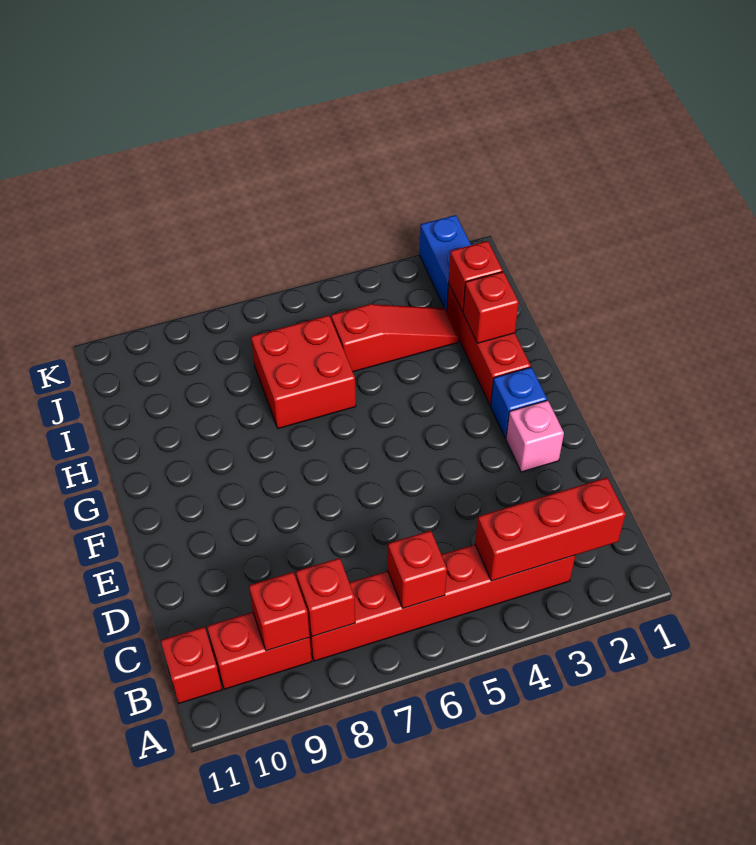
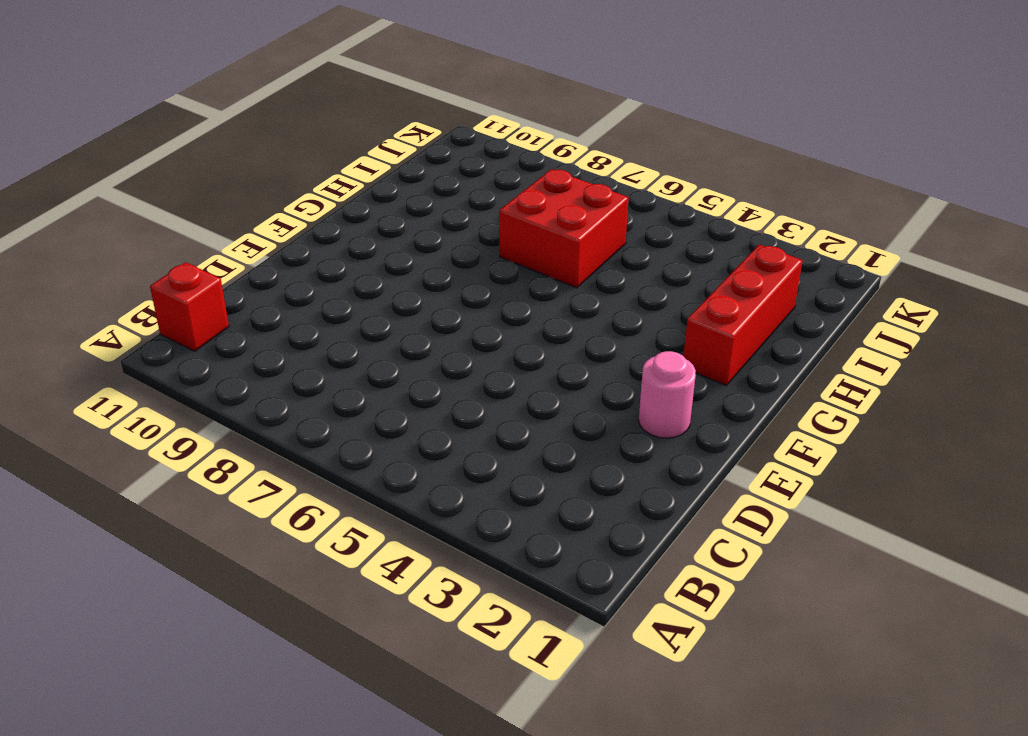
pink round brick E2 level 1 -> pink brick E2 level 1
none -> red brick B3:B8 level 1
none -> red brick B9:B10 level 1
none -> blue brick F2 level 1

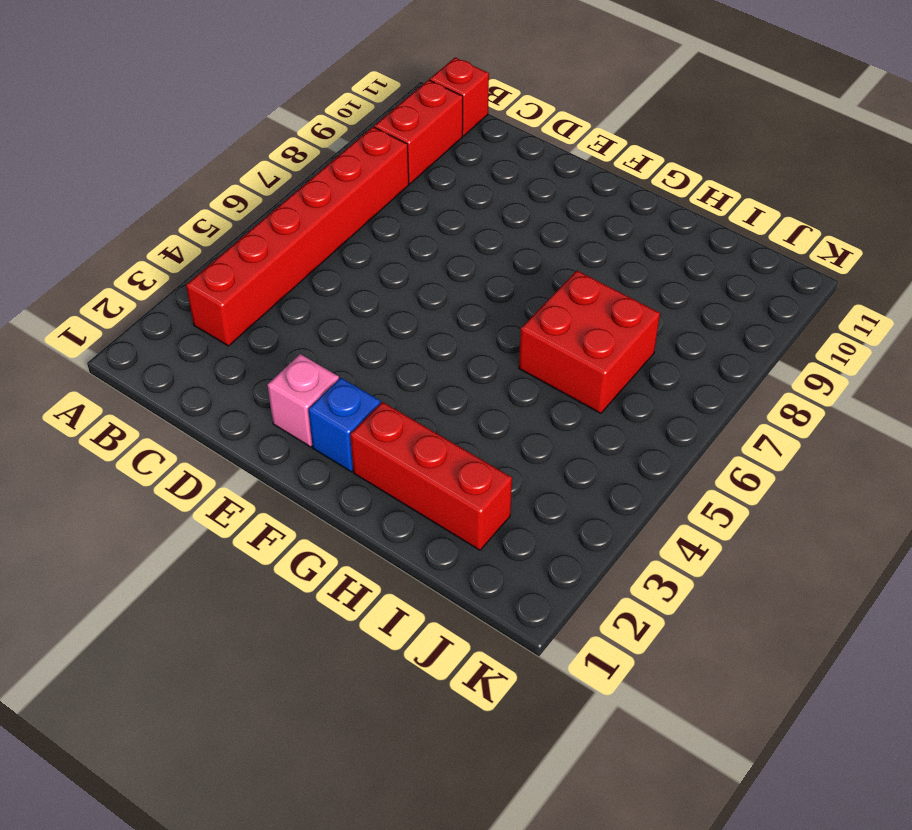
none -> red slope I3:I5 level 1 top 5
none -> blue brick J2:K2 level 1
none -> red brick B2:B4 level 2

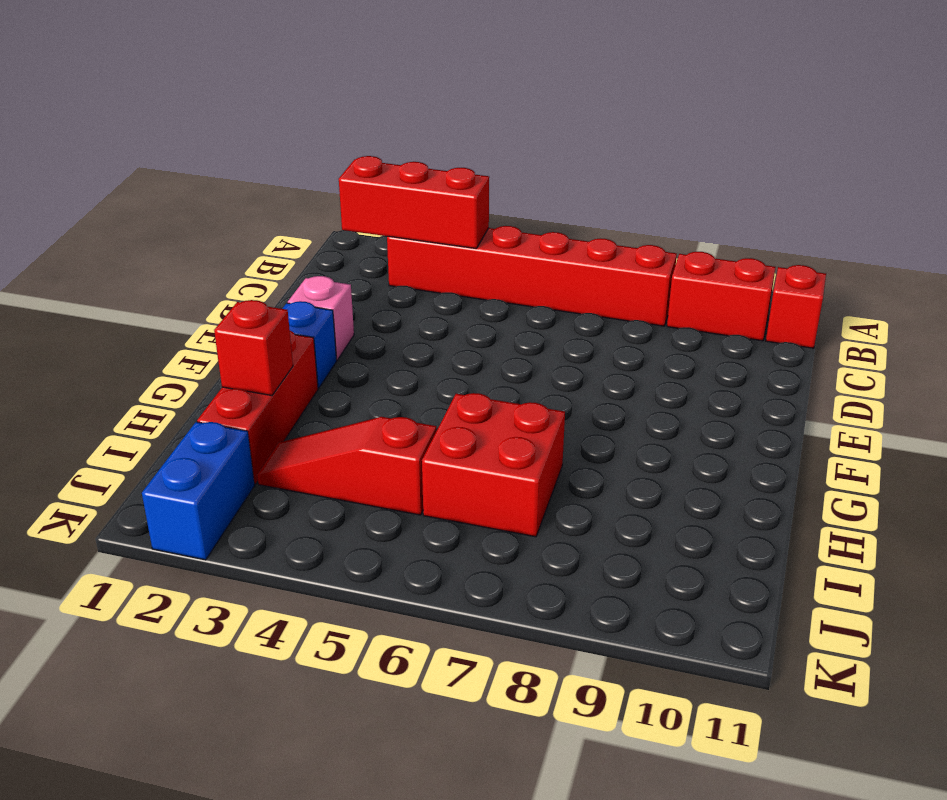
none -> red brick B6 level 2
none -> red brick B8 level 2
none -> red brick B9 level 2

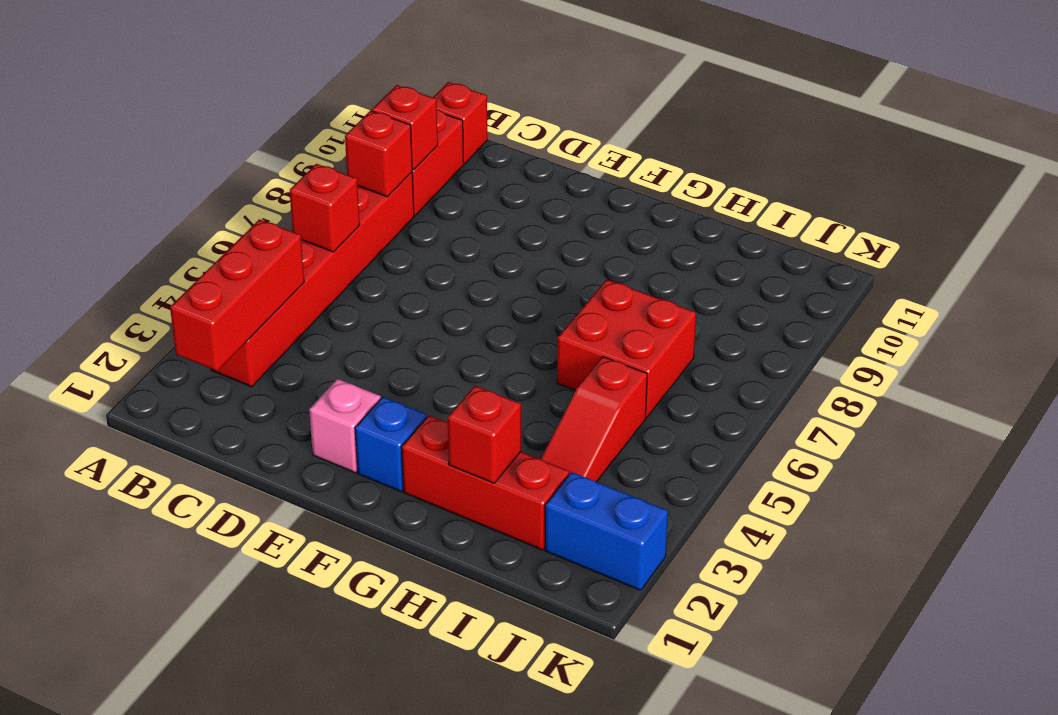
none -> red brick I2 level 2

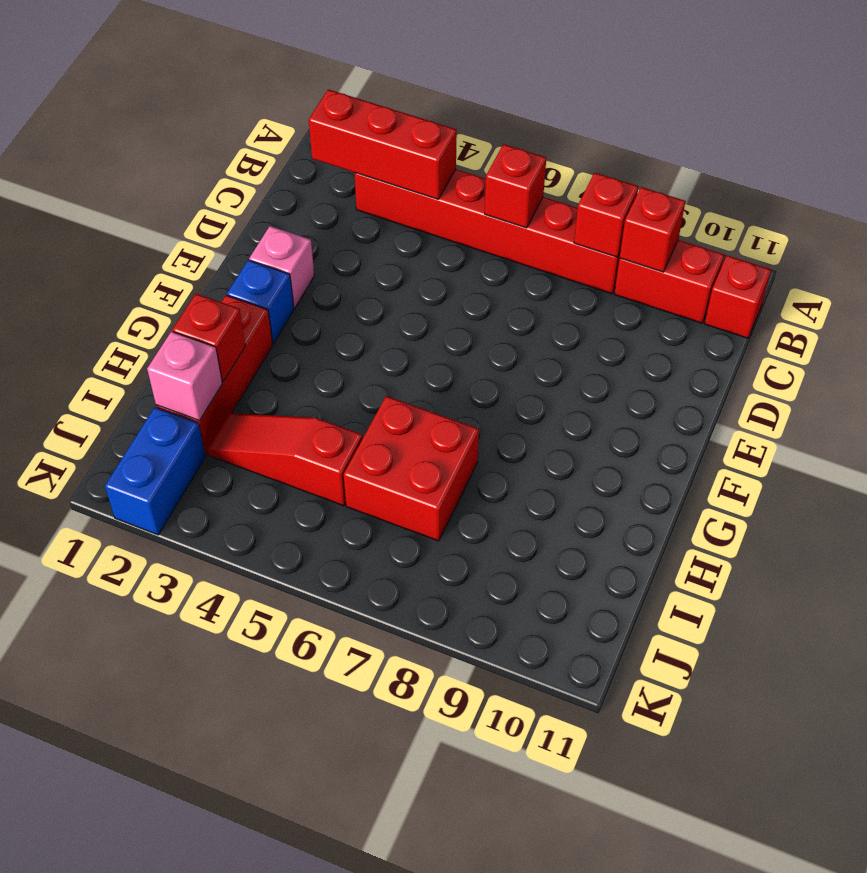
pink brick I2 level 2 -> red brick I2 level 2

